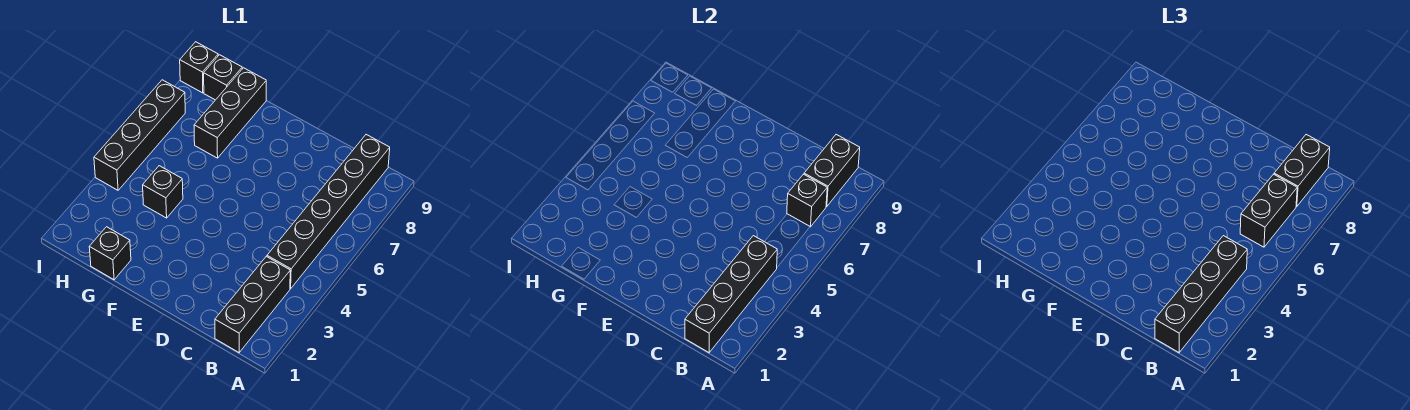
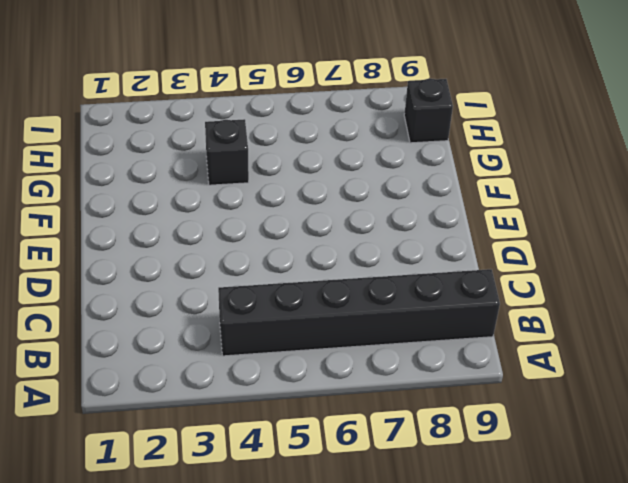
none -> black brick B1:B3 level 1
none -> black brick G1 level 1
none -> black brick G7:G9 level 1

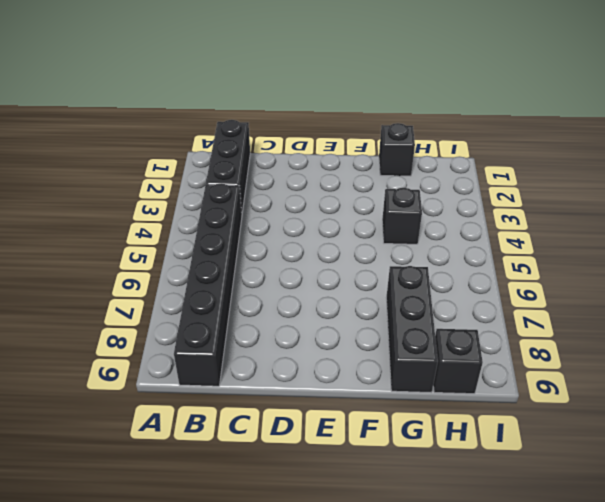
none -> black brick I4:I7 level 1
none -> black brick I9 level 1
none -> black brick B1:B4 level 2

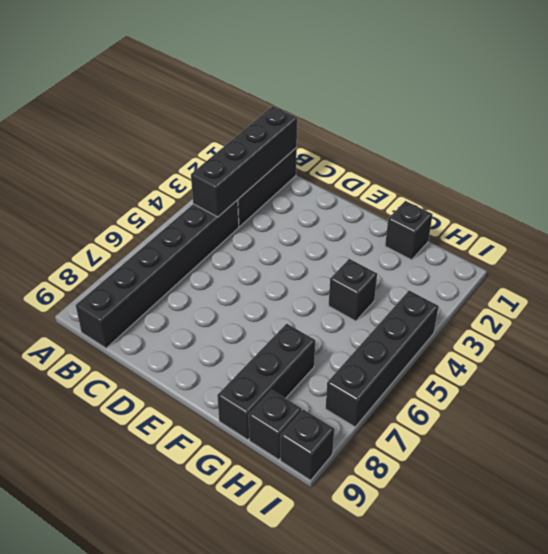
none -> black brick B7 level 2
none -> black brick B8:B9 level 2
none -> black brick B1:B4 level 3

